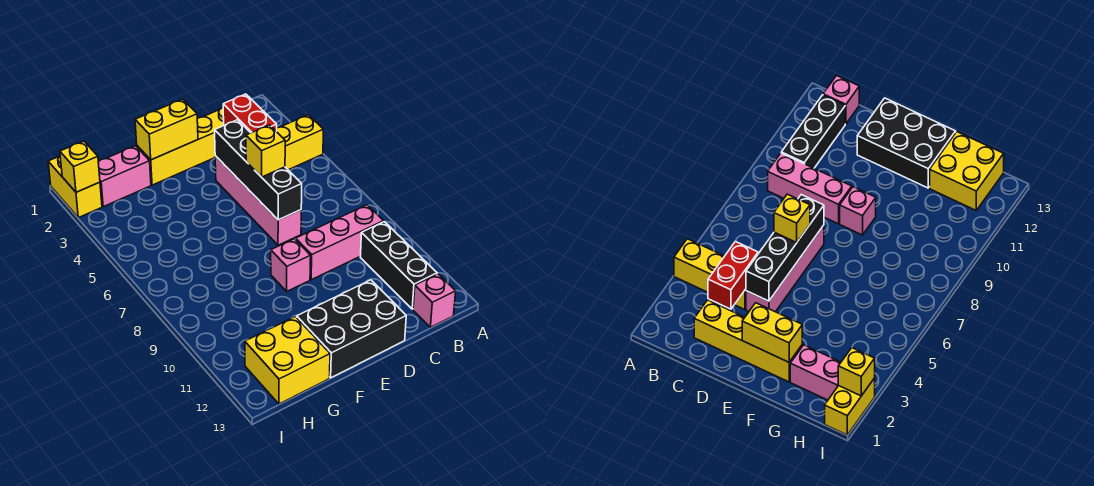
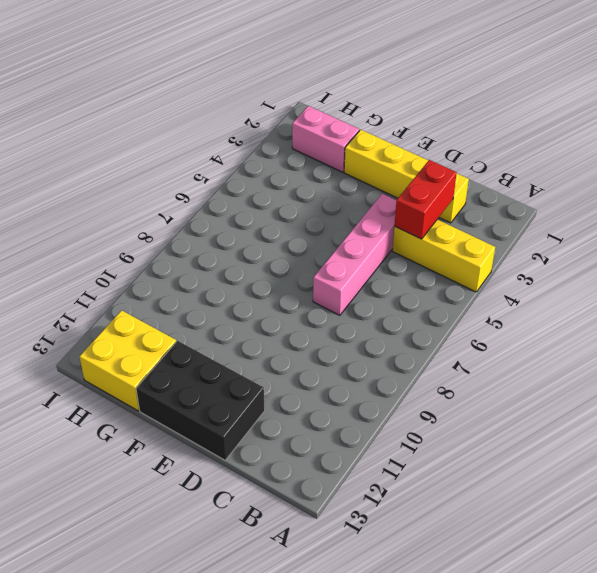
none -> pink brick B9:D9 level 1
none -> black brick B10:B12 level 1
none -> pink brick B13 level 1

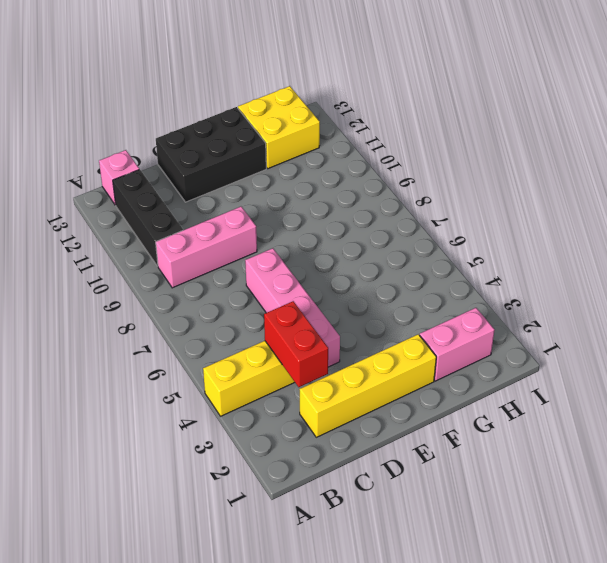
none -> pink brick E9 level 1
none -> yellow brick I1:I2 level 1
none -> black brick D4:D7 level 2

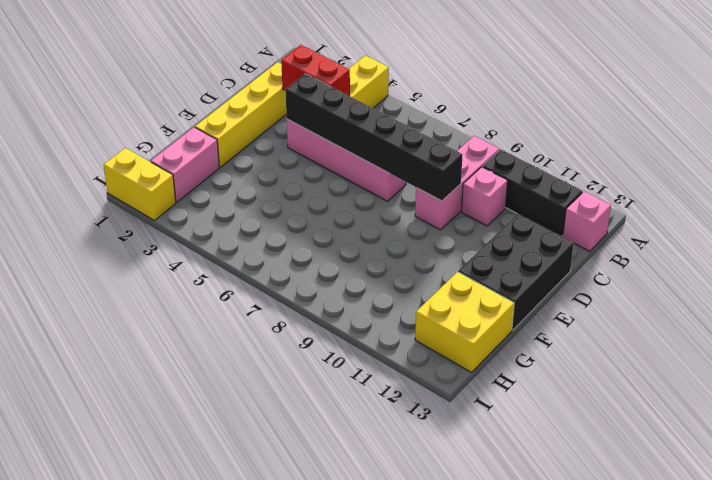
pink brick C10 level 1 -> pink brick E9 level 1
black brick D4:D9 level 2 -> black brick D4:D7 level 2
none -> yellow brick E2:F2 level 2
none -> yellow brick I2 level 2
none -> yellow brick D6 level 3

